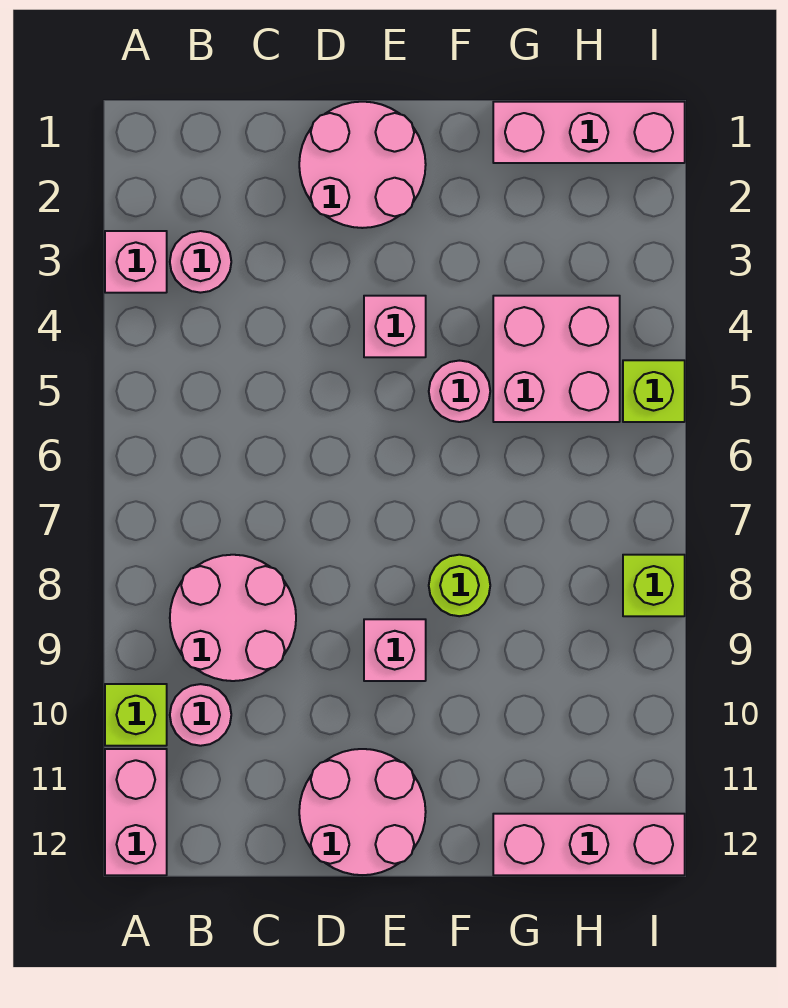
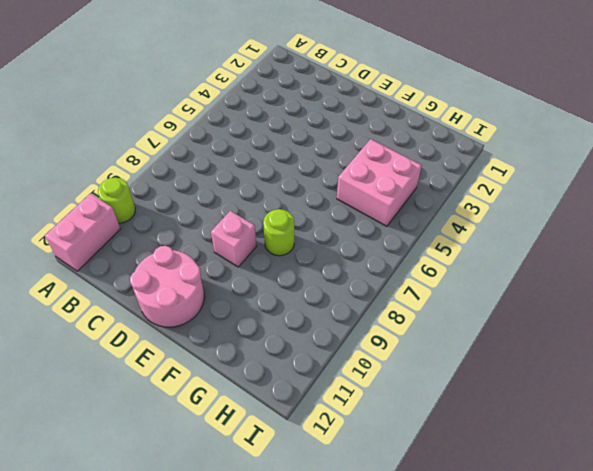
lime round brick A10 level 1 -> lime brick A10 level 1
none -> pink brick A3 level 1
none -> pink round brick B3 level 1
none -> pink round brick B8:C9 level 1

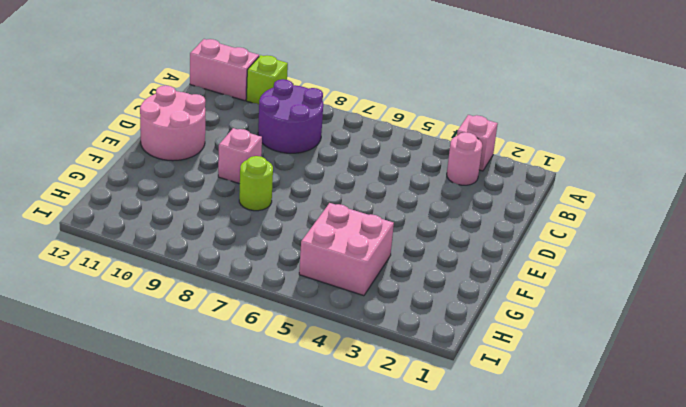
purple round brick B8:C9 level 1 -> pink round brick B8:C9 level 1
none -> pink round brick B10 level 1
none -> pink round brick D1:E2 level 1
none -> pink brick E4 level 1

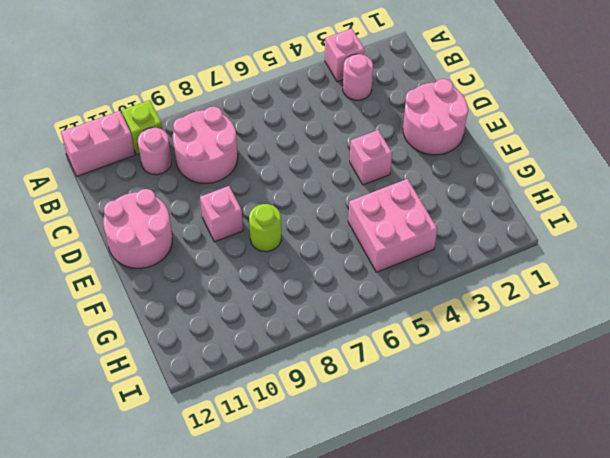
none -> pink round brick F5 level 1
none -> pink brick G1:I1 level 1
none -> pink brick G12:I12 level 1

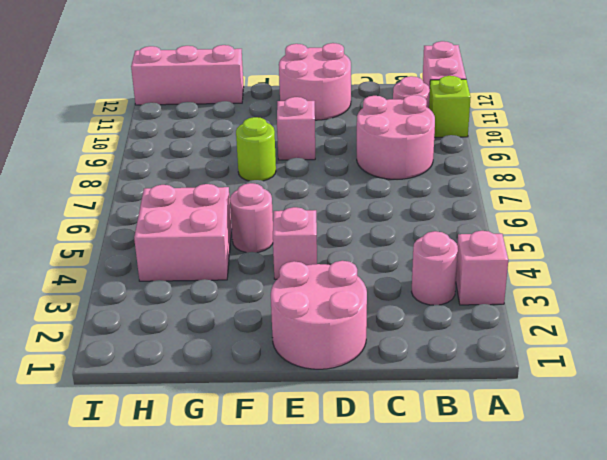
none -> pink brick G1:I1 level 1
none -> lime brick I5 level 1
none -> lime brick I8 level 1

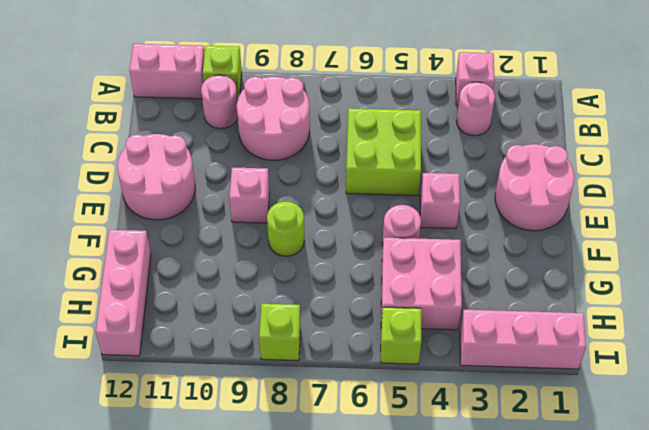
lime brick C5:D6 level 1 -> none
pink brick I1:I3 level 1 -> pink brick G1:I1 level 1

